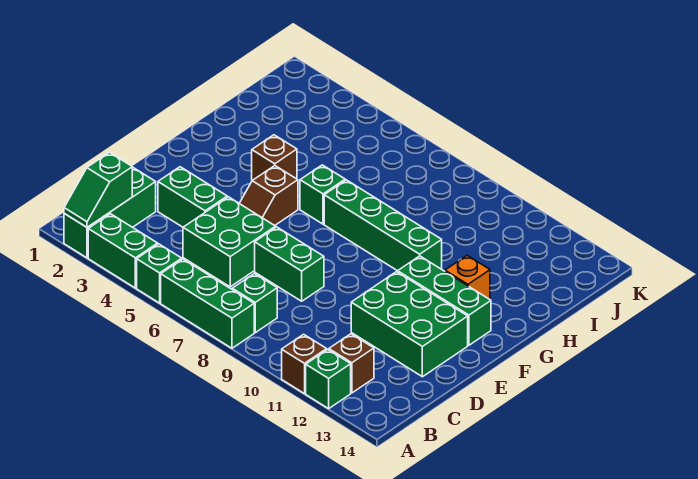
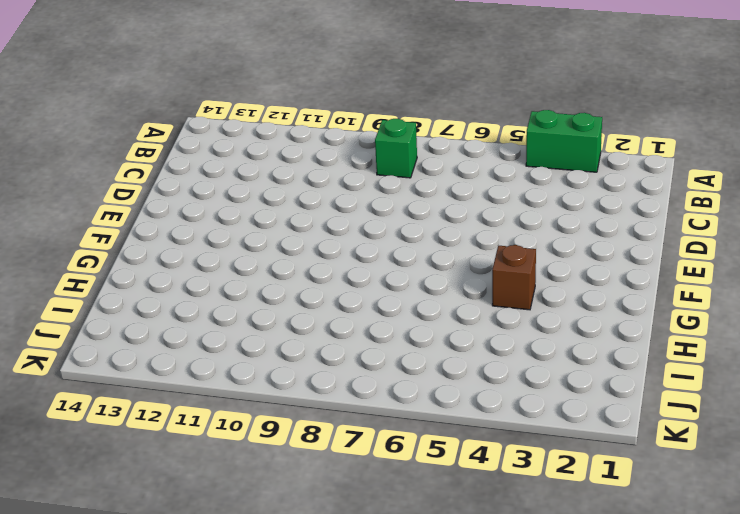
none -> green brick A2:C2 level 1
none -> green brick A5 level 1
none -> green brick A6:A8 level 1

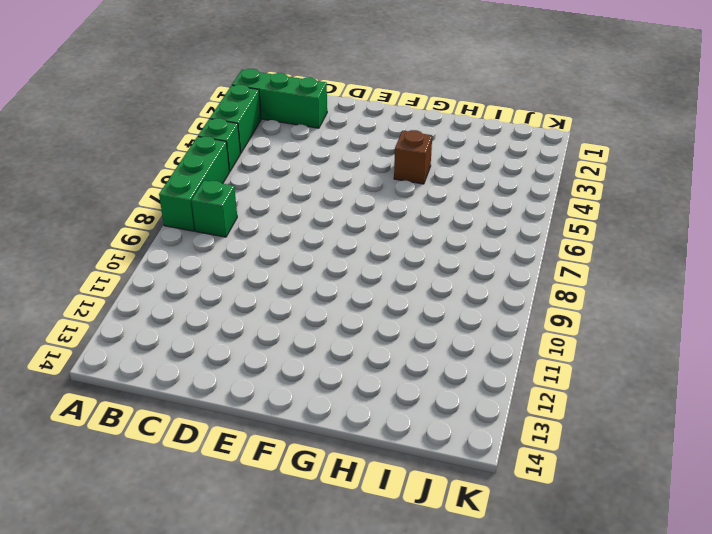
none -> brown brick A11 level 1
none -> green brick A12 level 1
none -> brown brick B12 level 1

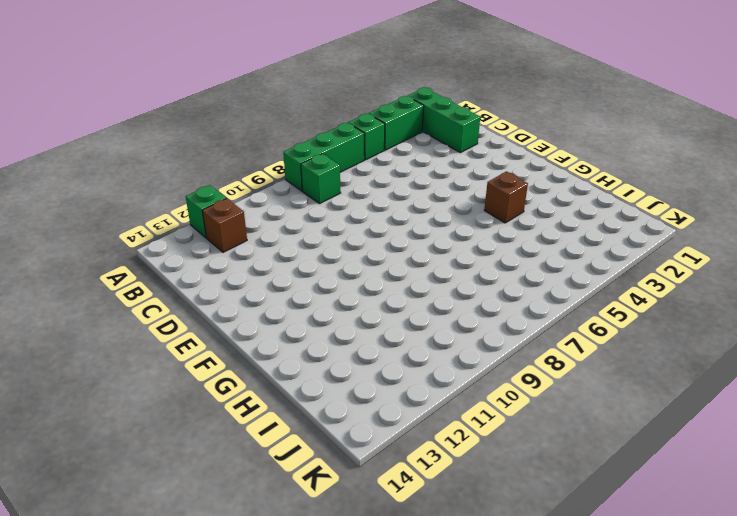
none -> brown brick A11 level 1
none -> green brick C5:D6 level 1
none -> green brick D3:D4 level 1

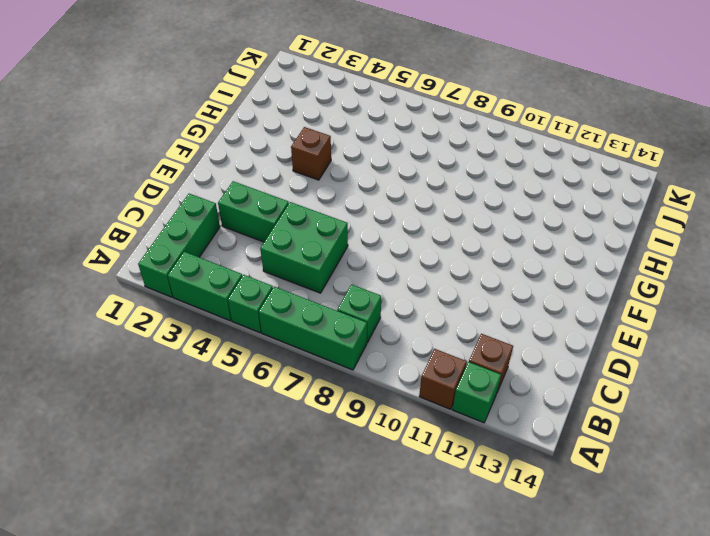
none -> green brick D7:D8 level 1
none -> green brick D11:E13 level 1
none -> brown slope E5:F5 level 1 top F

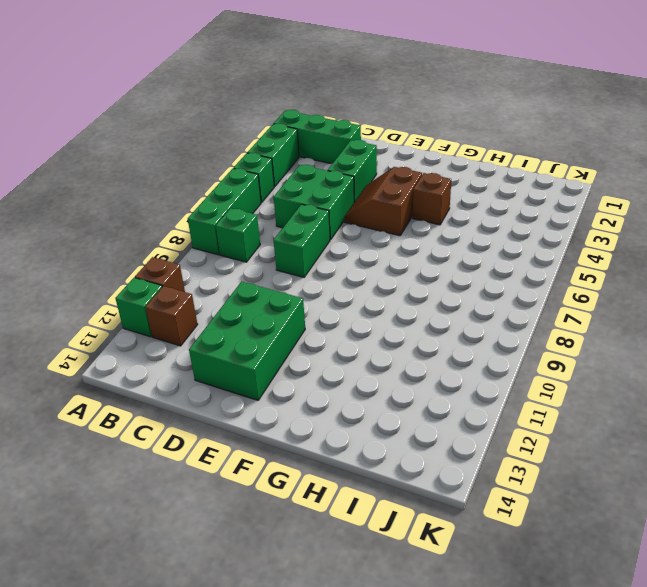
brown slope E4:F5 level 1 top F -> brown slope E5:F5 level 1 top F
none -> green brick F11:F13 level 1
none -> green brick G6 level 1
none -> green brick G7:G10 level 1

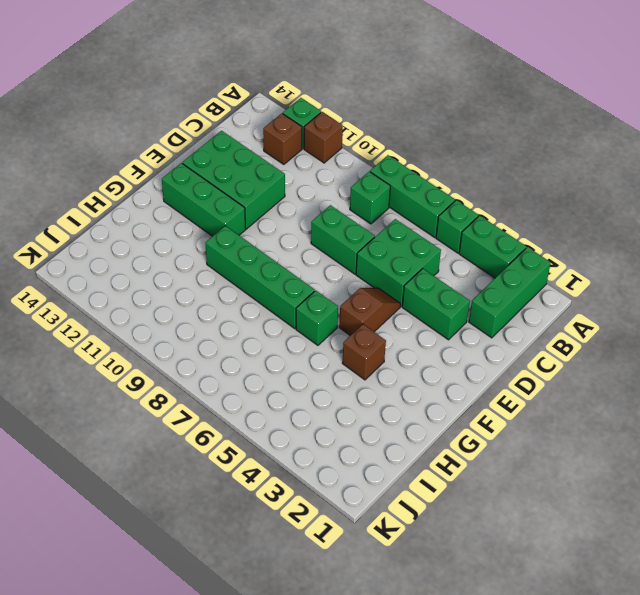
none -> orange brick G12 level 1
none -> green slope A2:B2 level 2 top B

